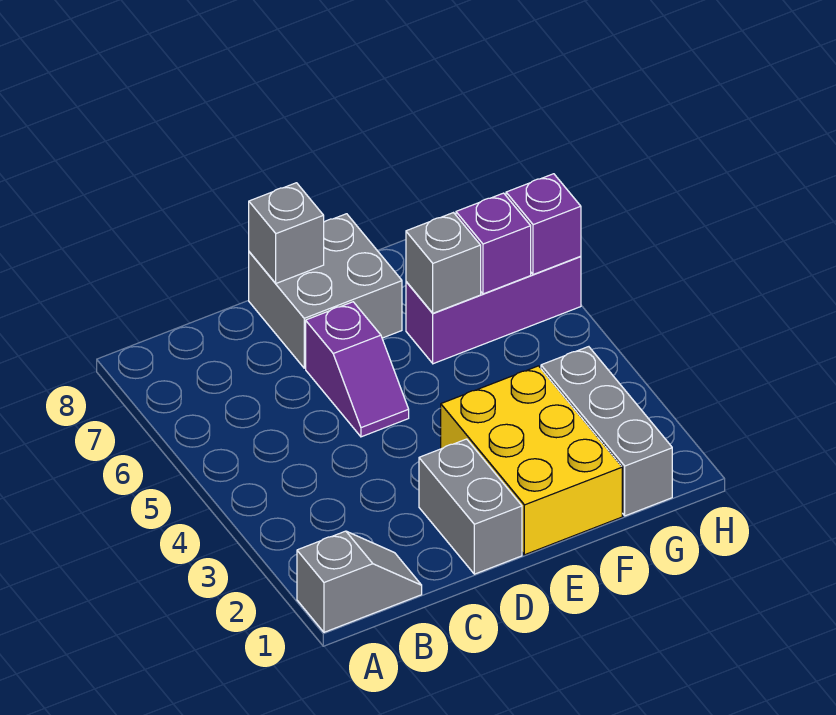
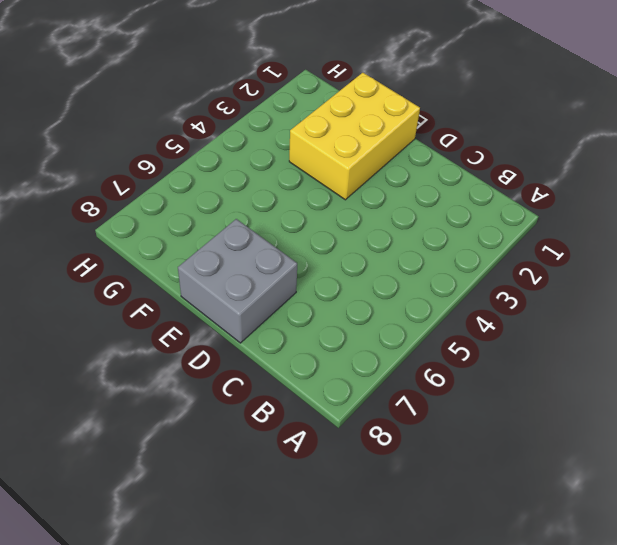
none -> grey slope A1:B1 level 1 top A
none -> grey brick D1:D2 level 1

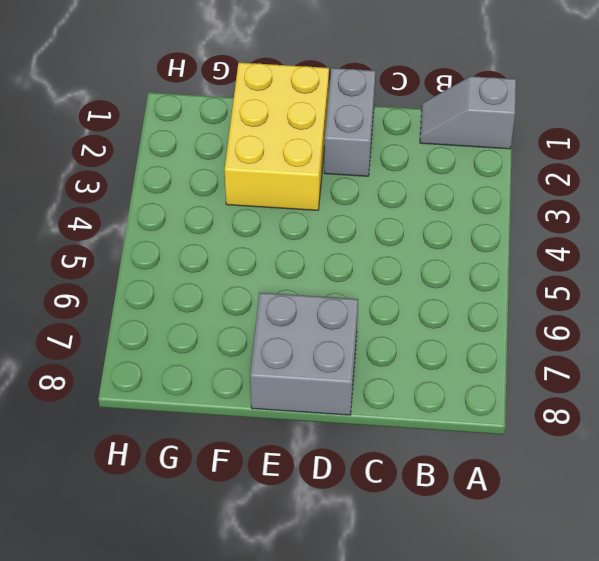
none -> purple slope D5:D6 level 1 top 6
none -> purple brick F6:H6 level 1

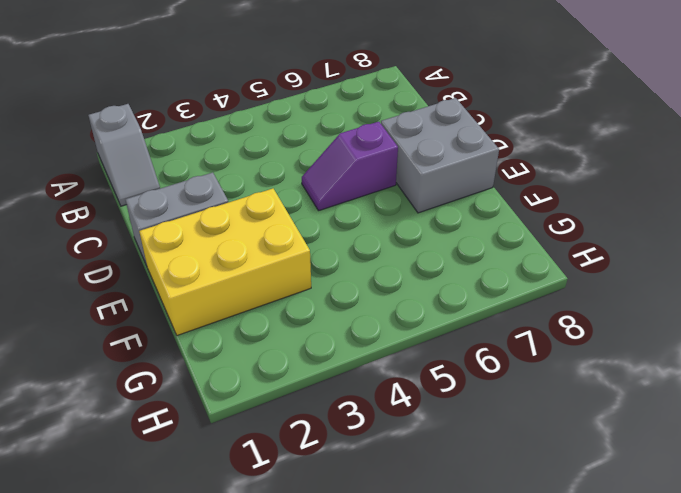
none -> purple brick F6:H6 level 1
none -> grey brick G1:G3 level 1

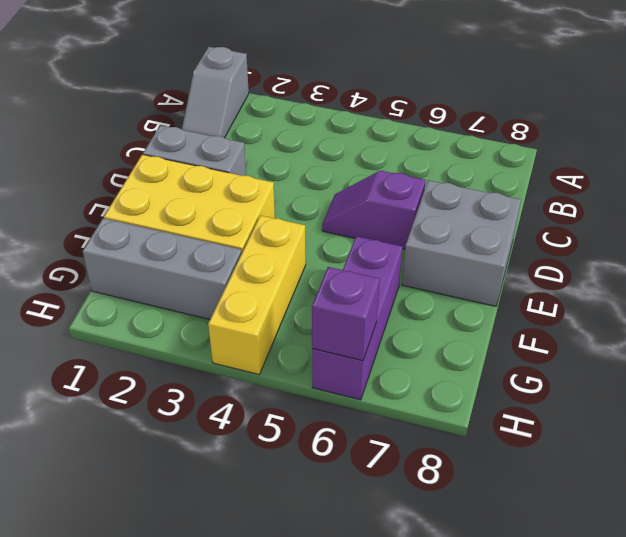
yellow brick F4:H4 level 1 -> none
none -> grey brick D8 level 2
none -> grey brick F6 level 2

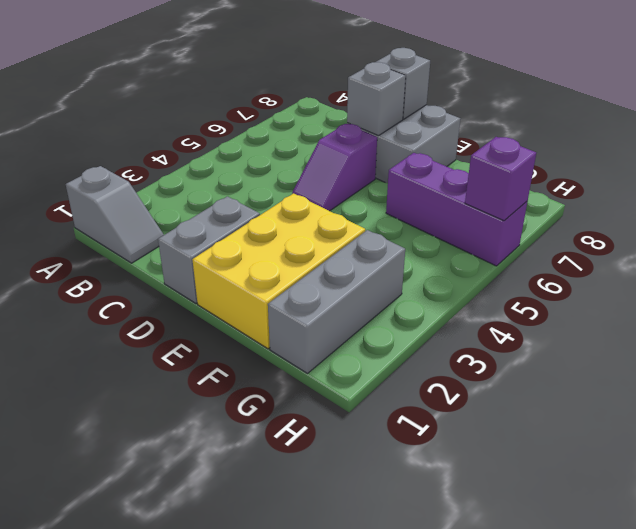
grey brick D7 level 2 -> grey brick F6 level 2
none -> purple brick G6 level 2

